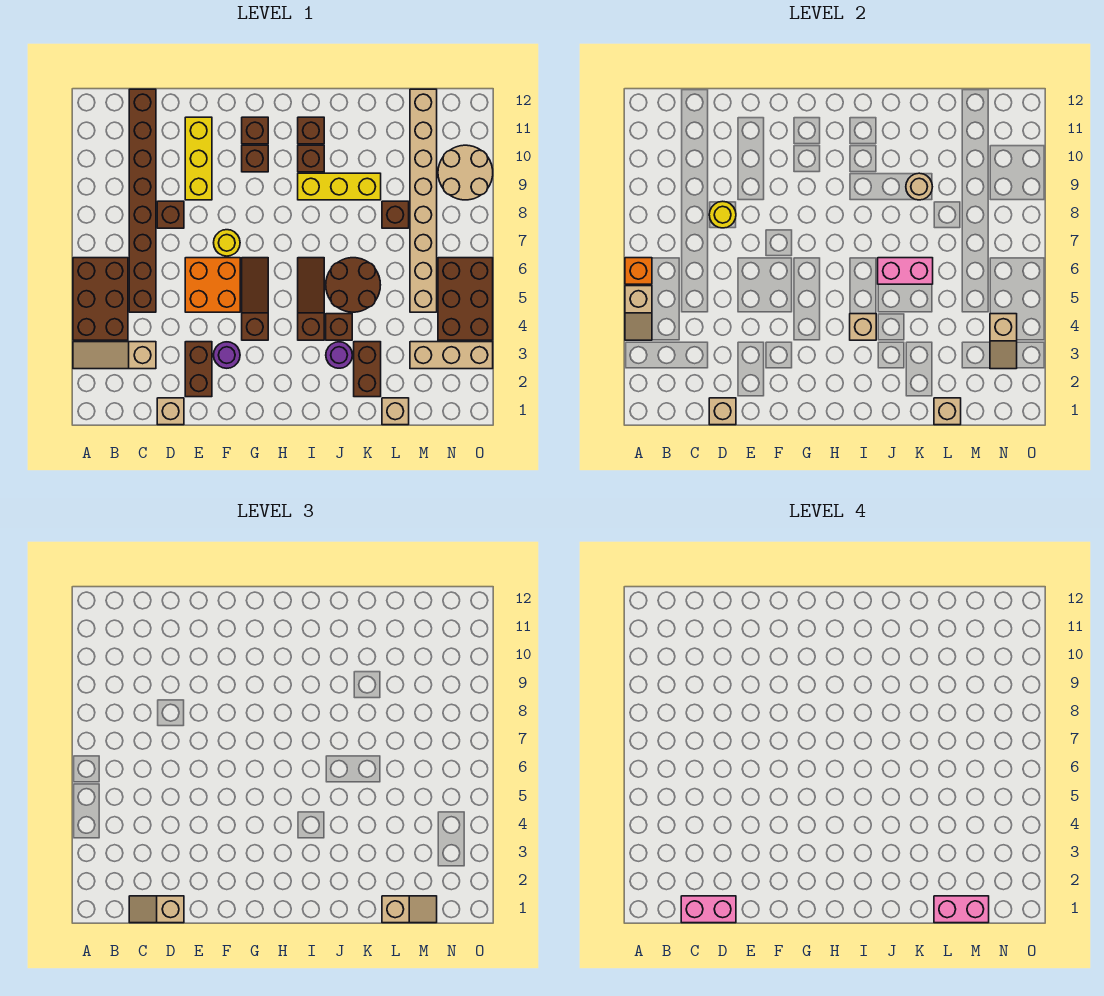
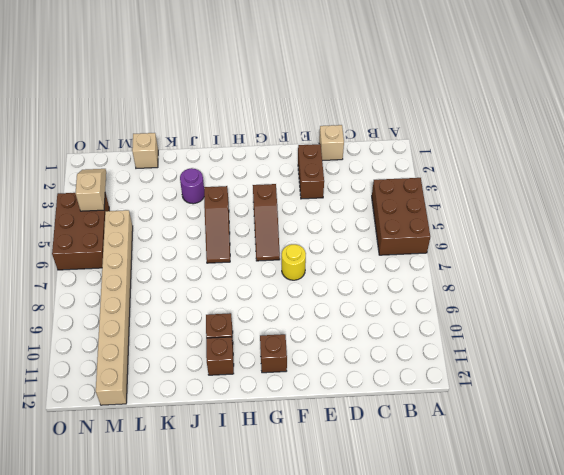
none -> tan slope A3:C3 level 1 top C
none -> brown brick C5:C12 level 1
none -> brown brick D8 level 1
none -> orange brick E5:F6 level 1

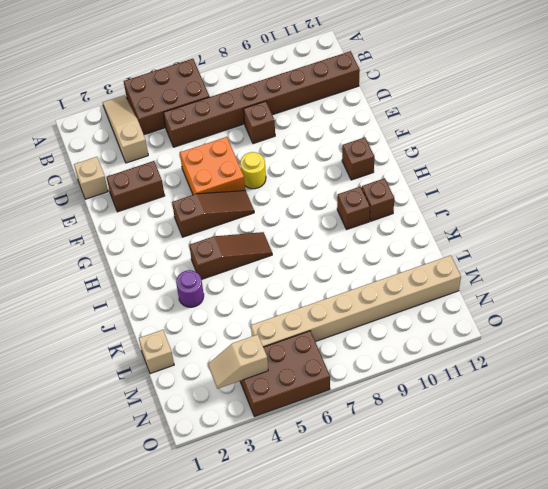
none -> yellow brick E9:E11 level 1
none -> purple round brick F3 level 1
none -> brown brick G10 level 1
none -> yellow brick I9:K9 level 1

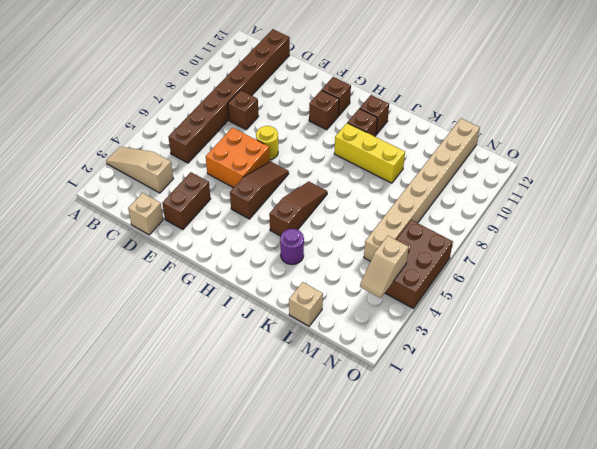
none -> brown brick A4:B6 level 1
none -> yellow brick E9:E11 level 1
none -> purple round brick F3 level 1
none -> brown brick J4 level 1

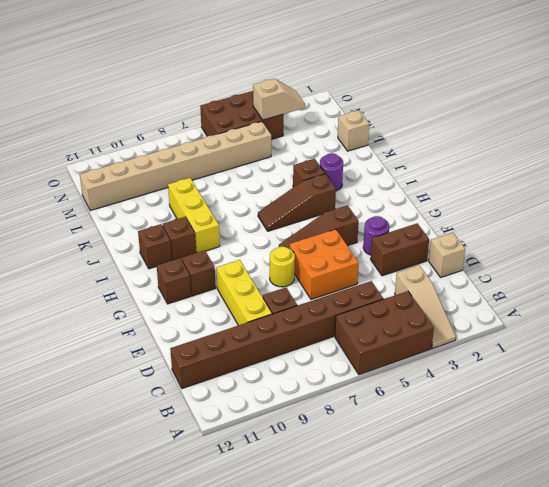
yellow brick D9:F9 level 1 -> yellow brick E9:E11 level 1
none -> brown round brick J5:K6 level 1
none -> brown brick K2:K3 level 1
none -> brown brick L8 level 1
none -> tan brick M3:O3 level 1

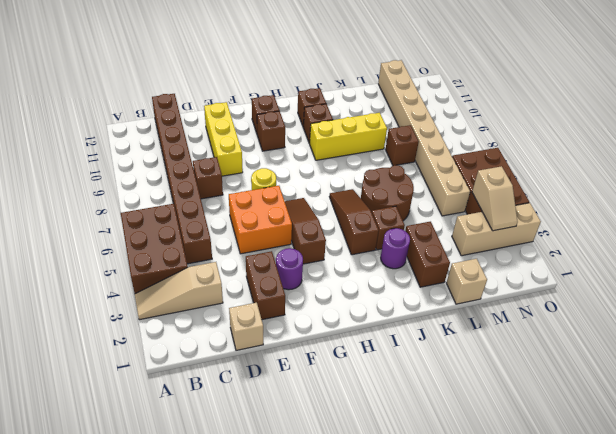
none -> tan round brick N9:O10 level 1
none -> tan slope A4:A5 level 2 top 5
none -> orange brick A6 level 2
none -> tan brick D1 level 2

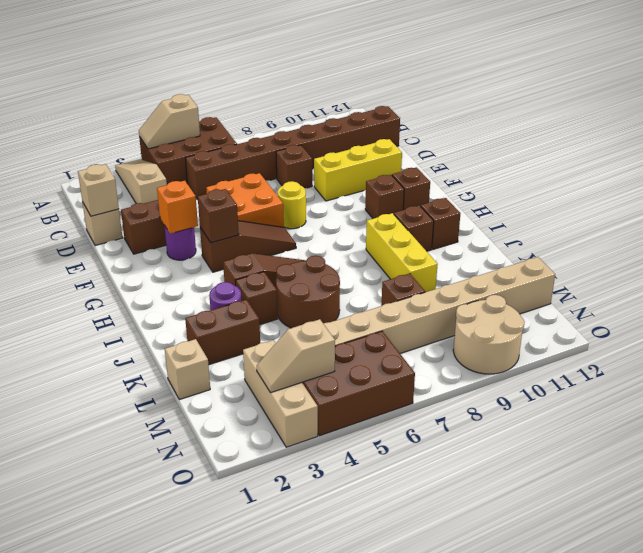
orange brick F3 level 2 -> orange brick A6 level 2
brown brick G4 level 2 -> none
none -> yellow round brick D8 level 2
none -> tan brick I4 level 2
none -> pink brick J6:K6 level 2
none -> tan round brick K9 level 2

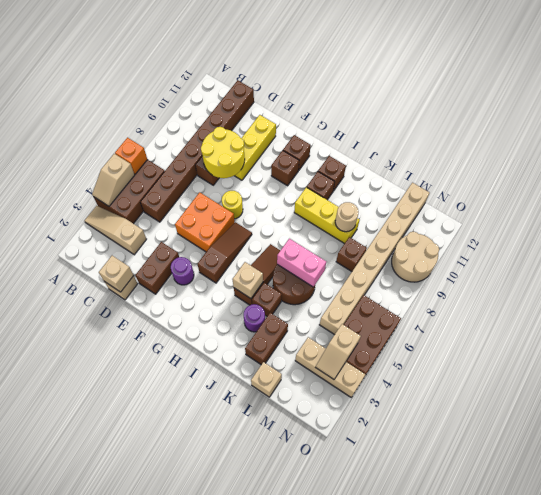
yellow round brick D8:E9 level 2 -> yellow round brick D8 level 2
none -> tan brick L1 level 2
none -> tan slope C1:D1 level 3 top D
none -> tan slope L1:M1 level 3 top L
none -> pink brick C1:D1 level 4

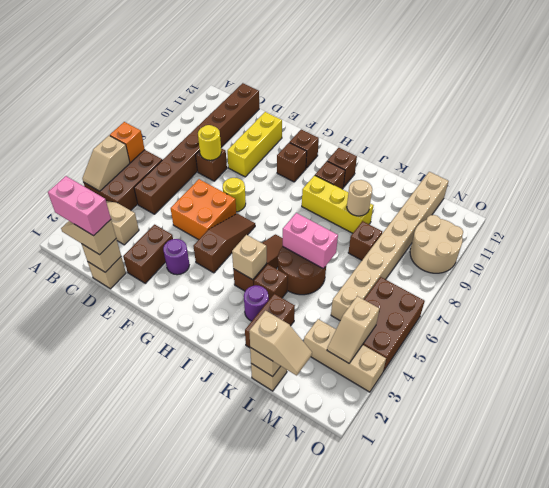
none -> pink brick L1:M1 level 4

